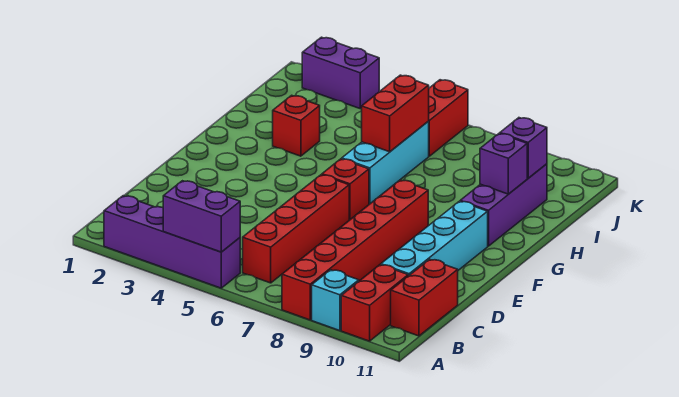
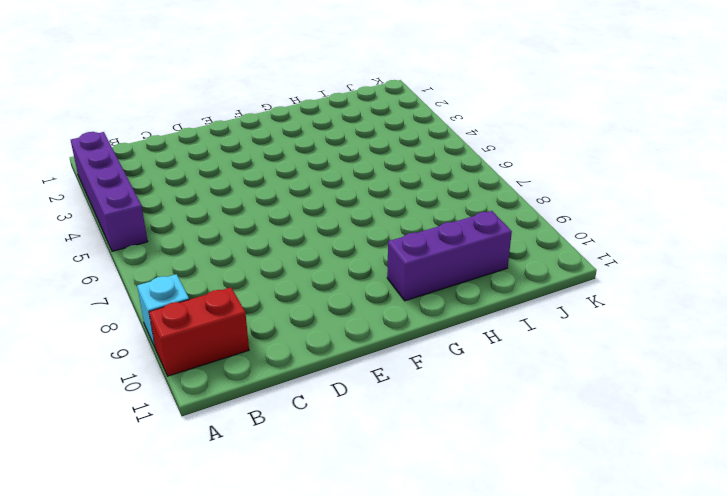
none -> red brick A8:F8 level 1
none -> red brick B6:E6 level 1
none -> red brick B11:C11 level 1

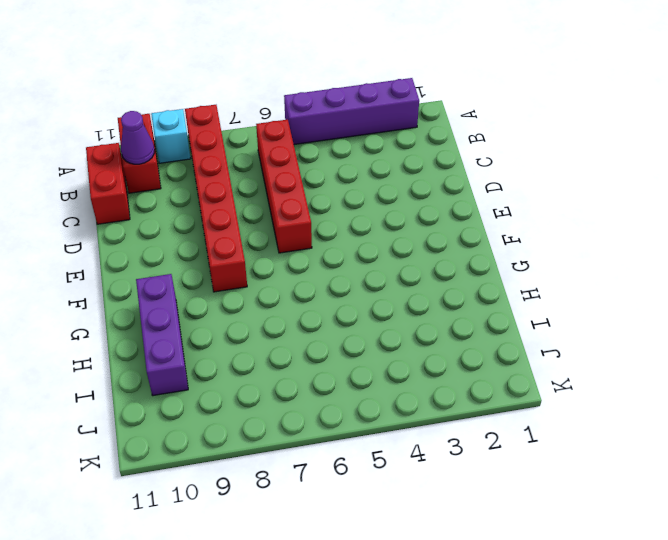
purple cone B10 level 2 -> none
none -> cyan brick C10:F10 level 1
none -> red brick F6 level 1
none -> cyan brick G6:I6 level 1

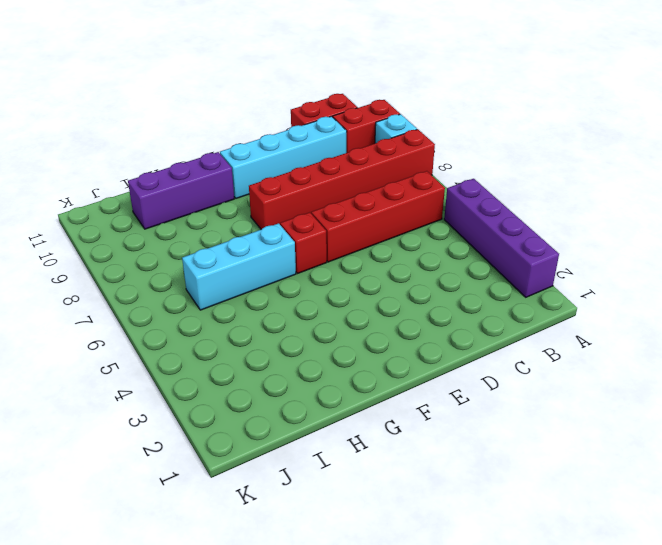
none -> red brick H3 level 1
none -> red brick J6:K6 level 1
none -> purple brick K2:K3 level 1

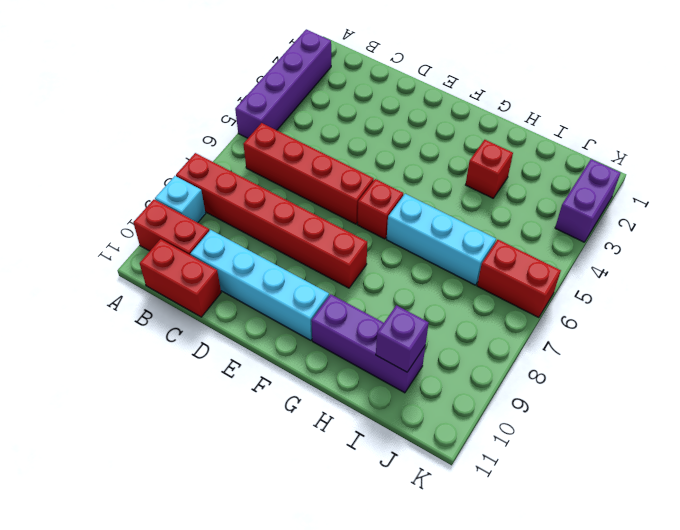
none -> purple brick A4:A5 level 2
none -> red brick H6:I6 level 2
none -> purple brick H10 level 2

